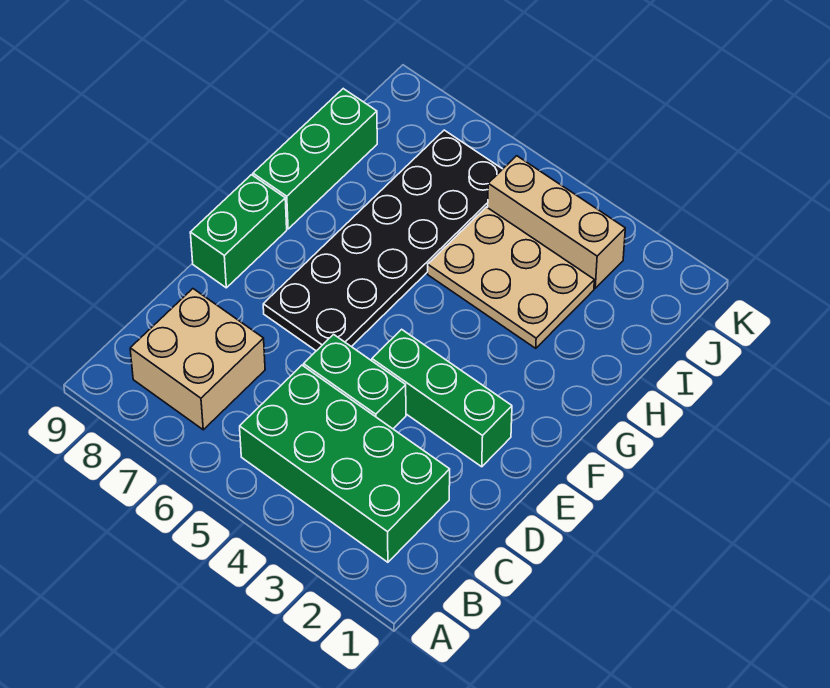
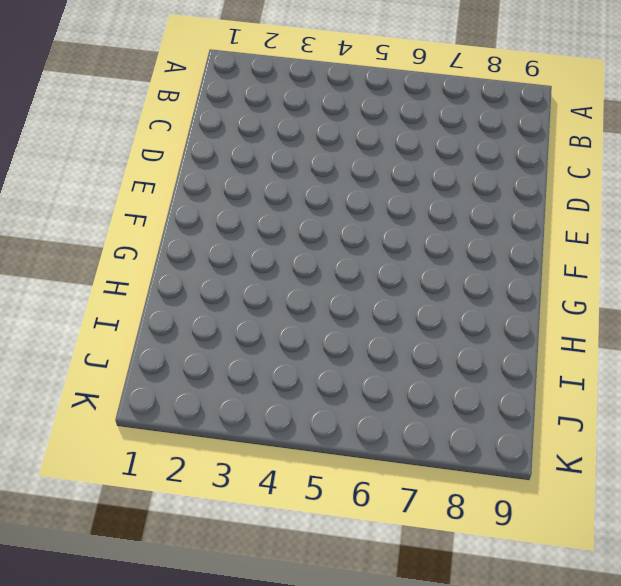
none -> green brick B2:C5 level 1
none -> tan brick B7:C8 level 1

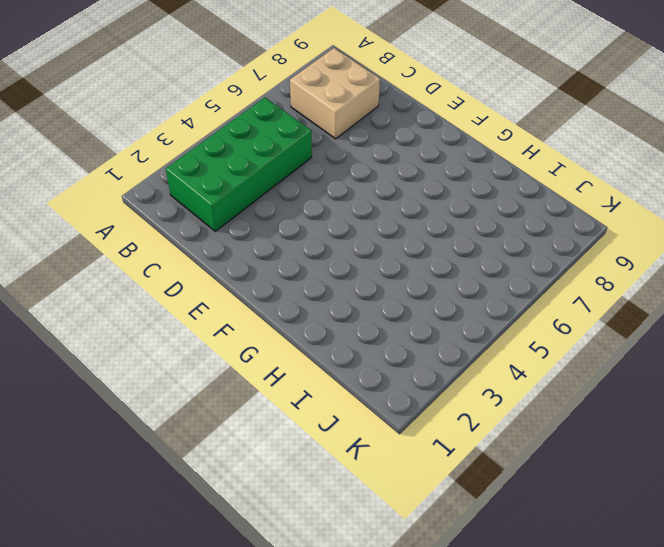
none -> green brick D4:D5 level 1
none -> green brick E2:E4 level 1

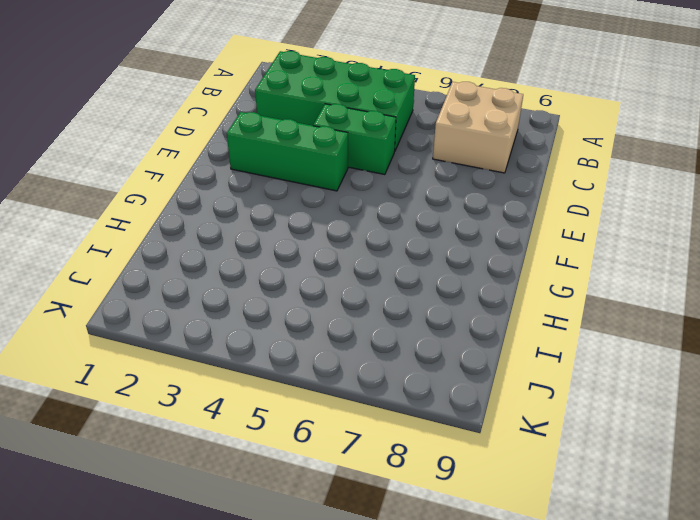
none -> black plate E6:J7 level 1
none -> green brick E9:F9 level 1

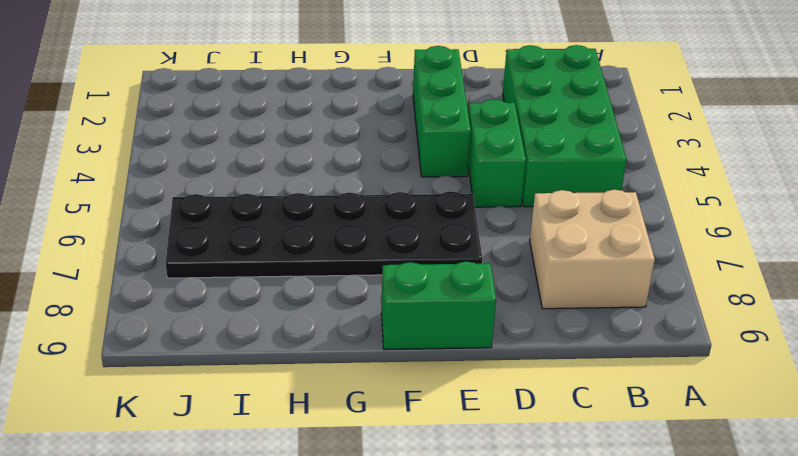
none -> green brick G9:I9 level 1
none -> tan plate H3:I5 level 1

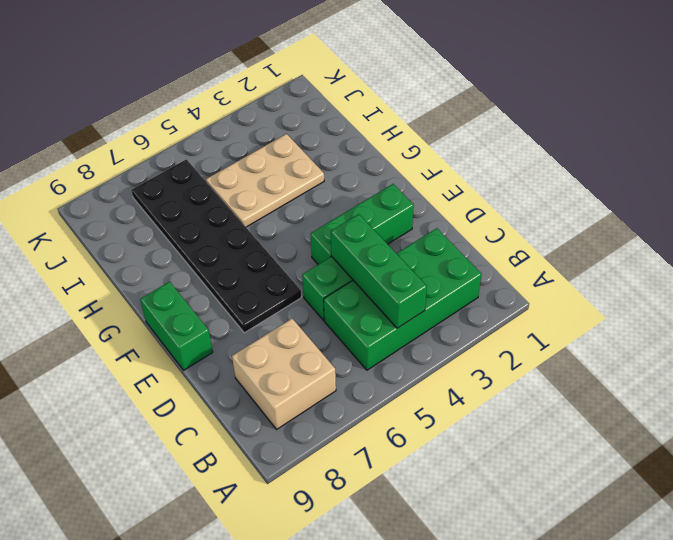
green brick B4:D4 level 2 -> green brick G9:I9 level 1
none -> tan brick J3:J5 level 1

